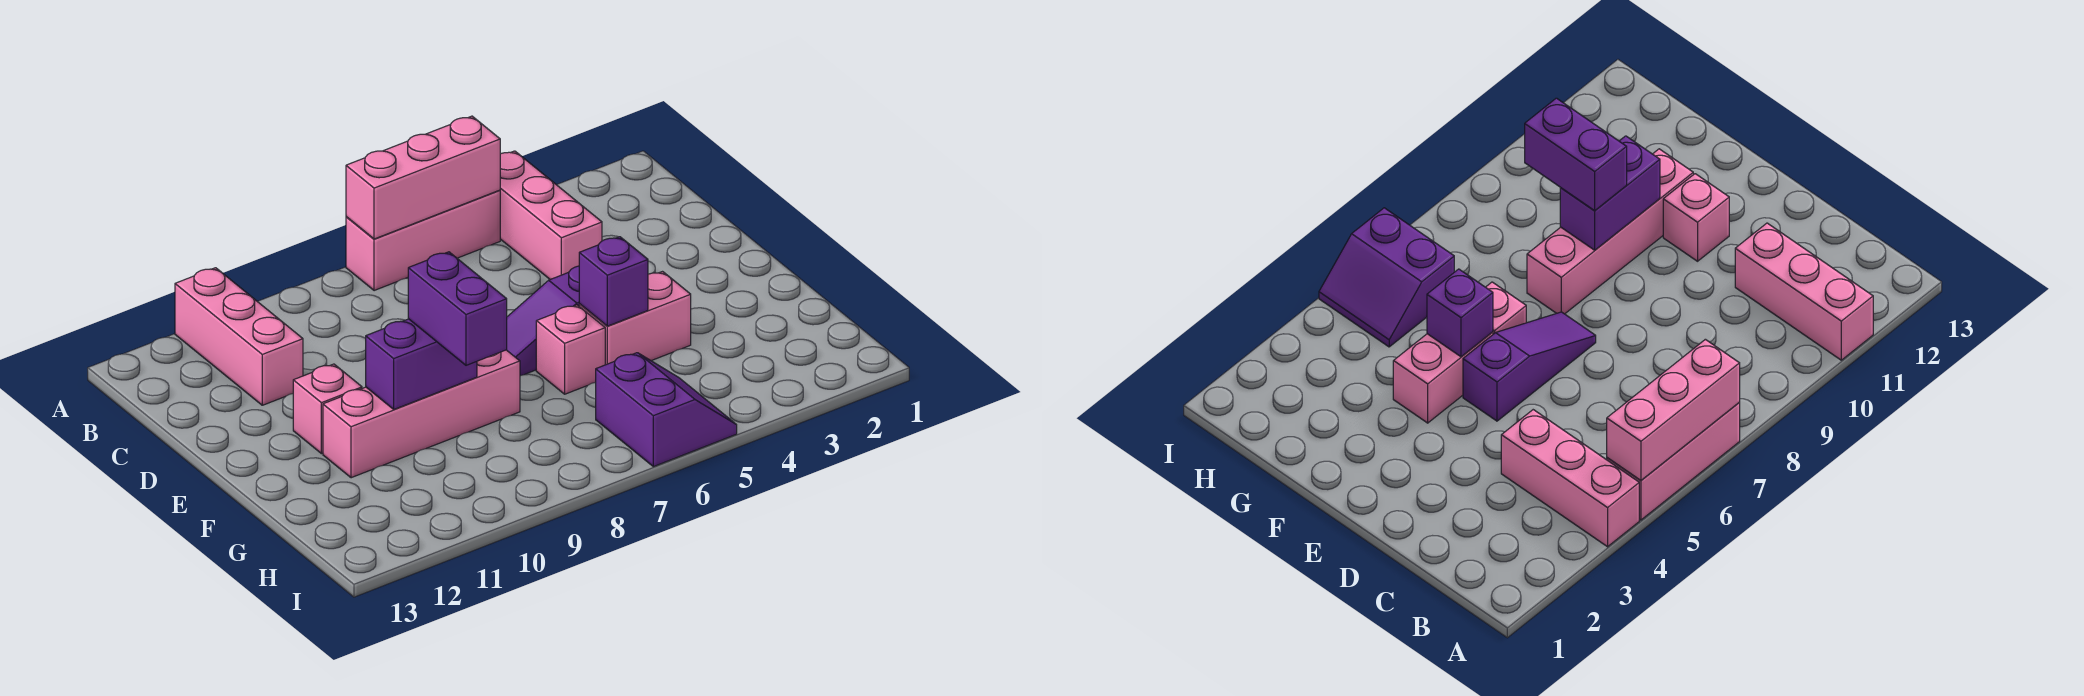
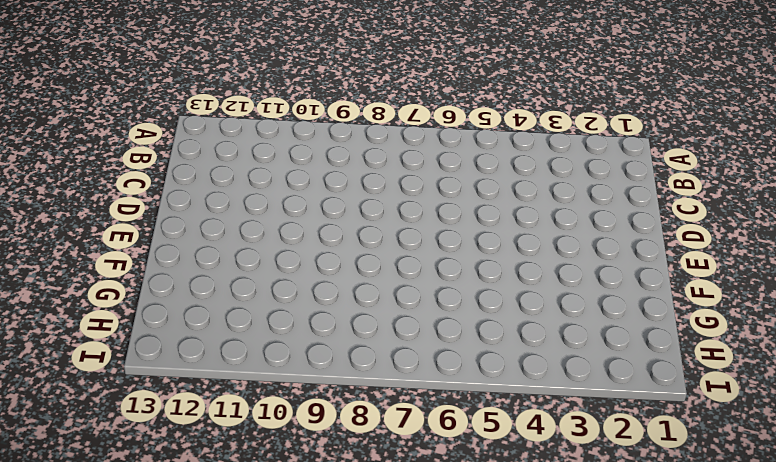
none -> pink brick A4:C4 level 1
none -> pink brick A5:A7 level 1
none -> pink brick A11:C11 level 1

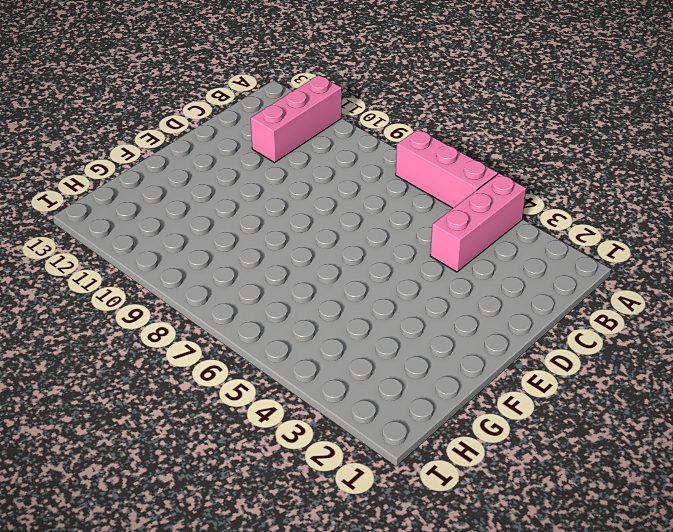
none -> purple slope E5:E7 level 1 top 5
none -> pink brick E11 level 1
none -> pink brick F4:F5 level 1

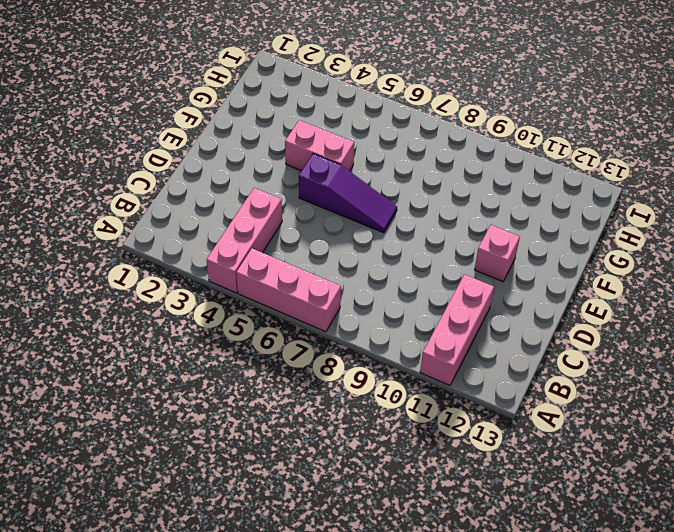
none -> pink brick F6 level 1
none -> pink brick F8:F11 level 1
none -> purple slope H5:I6 level 1 top 6

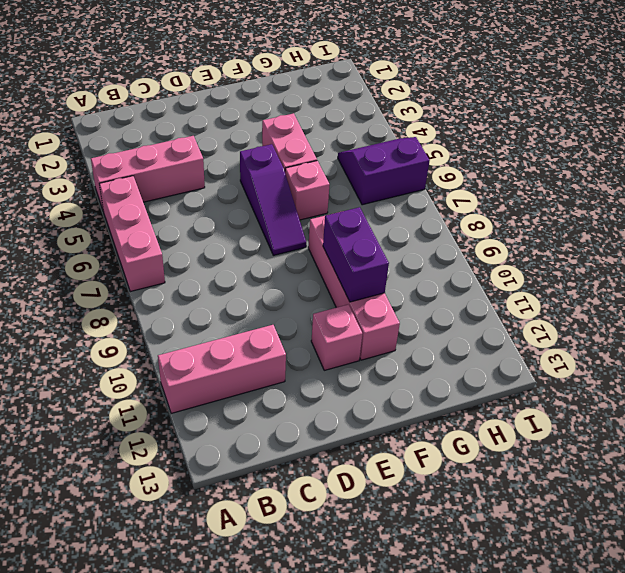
none -> pink brick A5:A7 level 2
none -> purple brick F5 level 2
none -> purple brick F9:G9 level 3

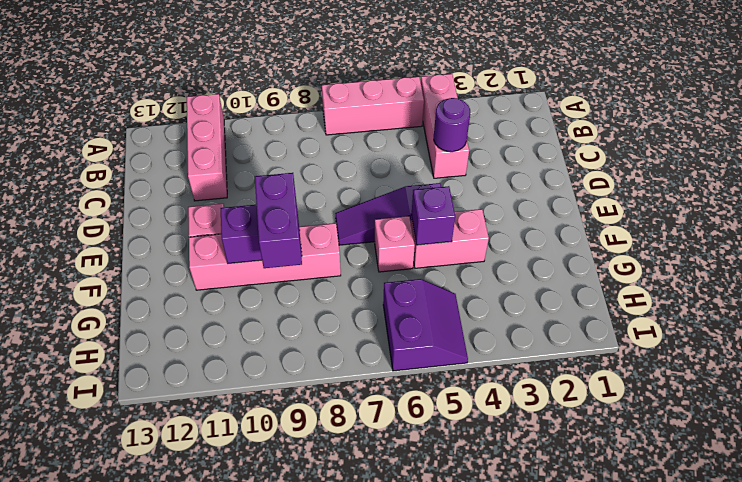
purple round brick C4 level 2 -> none
none -> pink brick A5:A7 level 2

